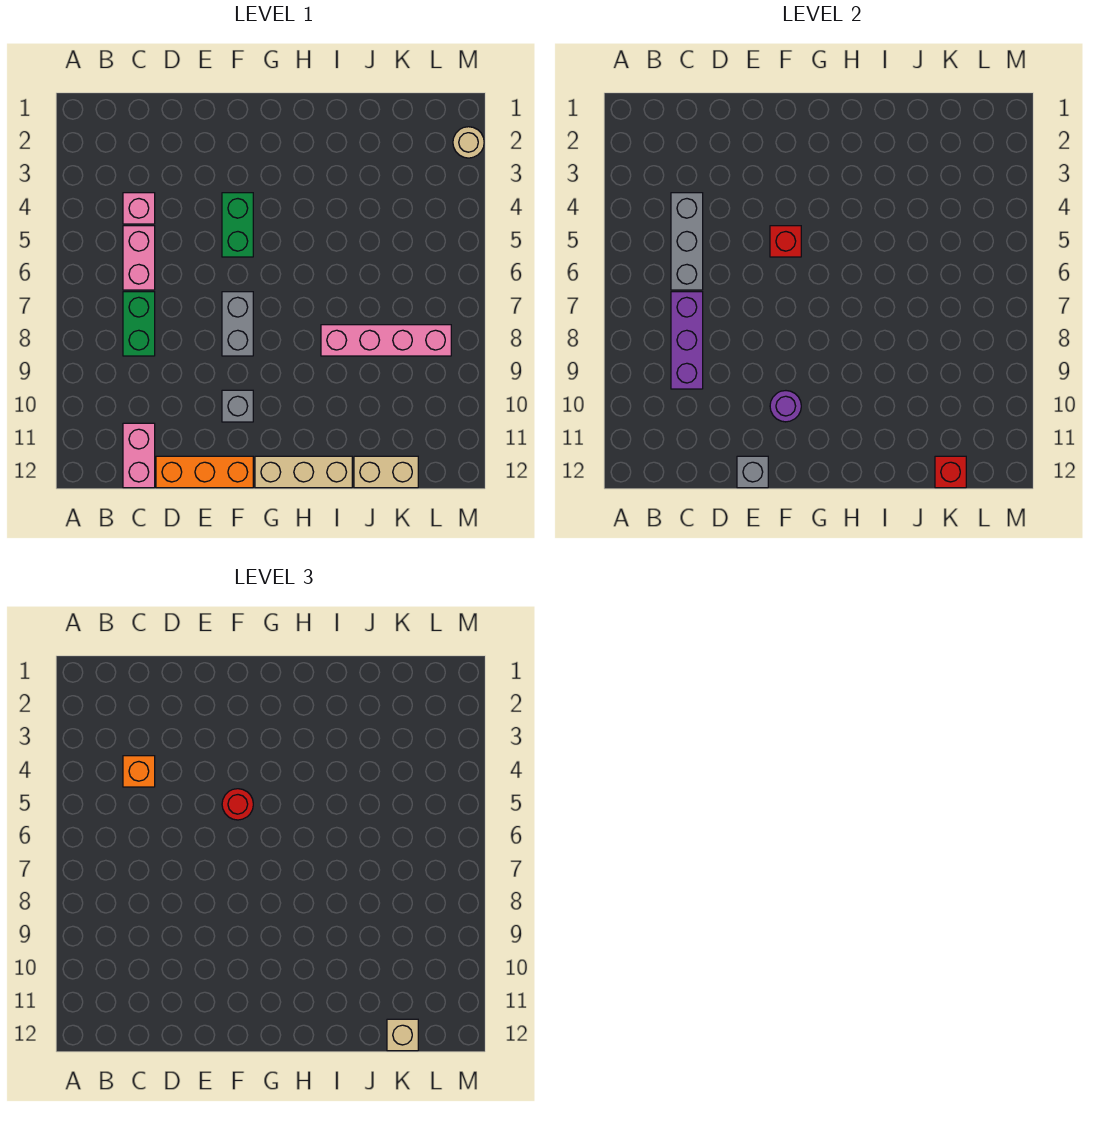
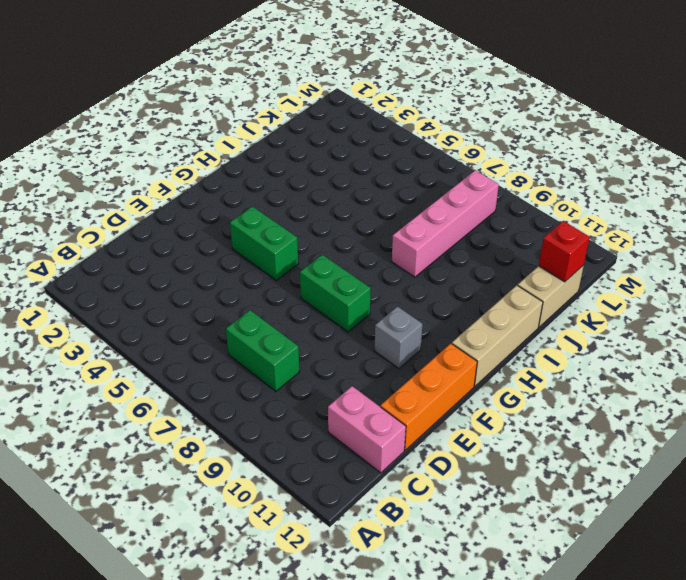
green brick F7:F8 level 1 -> grey brick F7:F8 level 1
none -> pink brick C4 level 1
none -> pink brick C5:C6 level 1
none -> tan round brick M2 level 1

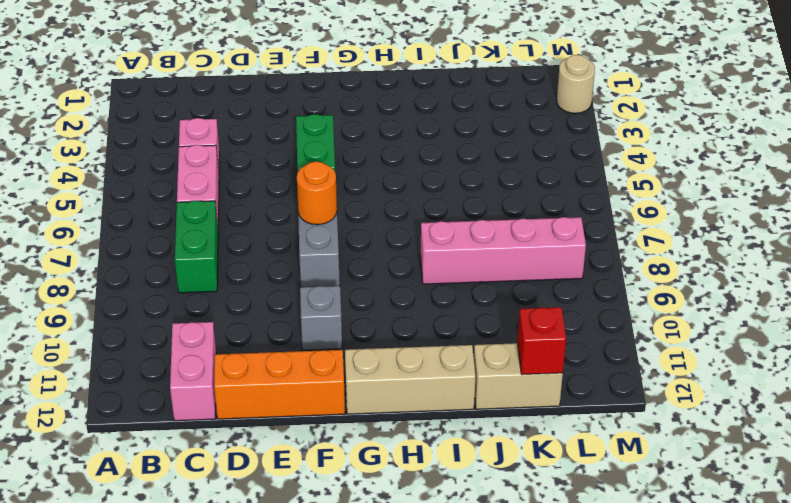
orange round brick F7 level 2 -> none
none -> grey brick C4:C6 level 2
none -> purple brick C7:C9 level 2
none -> grey brick E12 level 2

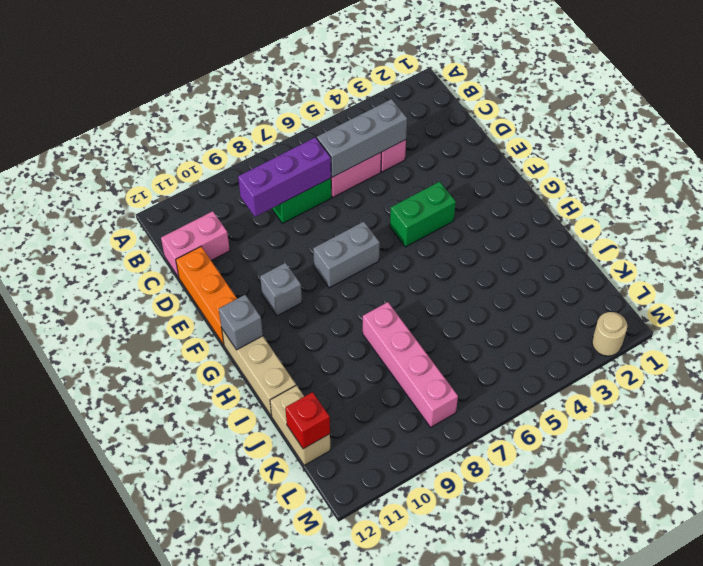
grey brick G12 level 2 -> grey brick E12 level 2
none -> red brick F5 level 2
none -> purple round brick F10 level 2
none -> orange brick C4 level 3

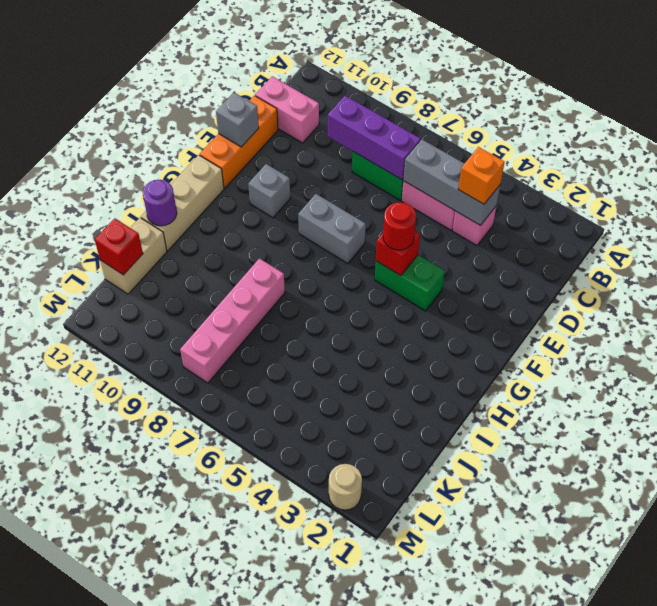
purple round brick I12 level 2 -> purple round brick F10 level 2
none -> tan brick K12 level 3

